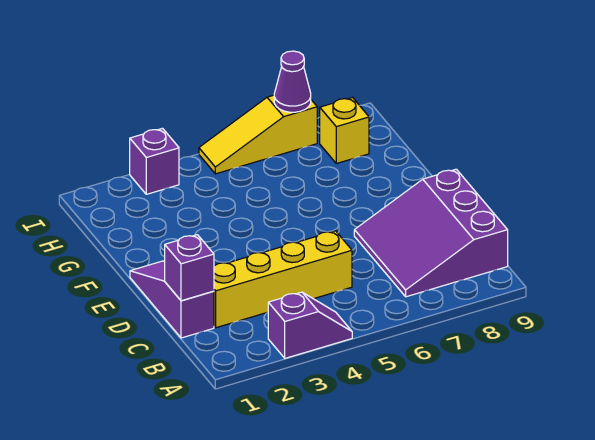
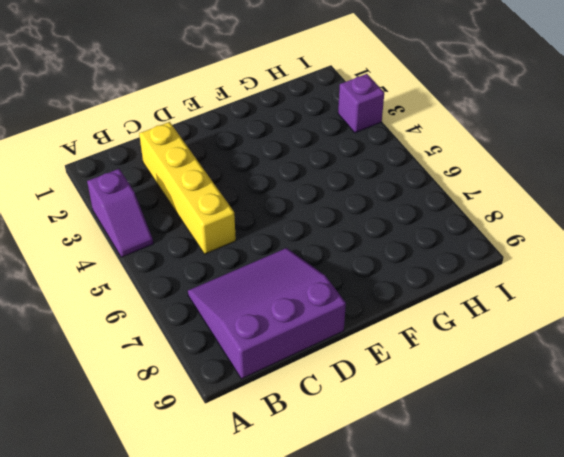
none -> purple slope C1:E1 level 1 top C
none -> yellow brick H8 level 1

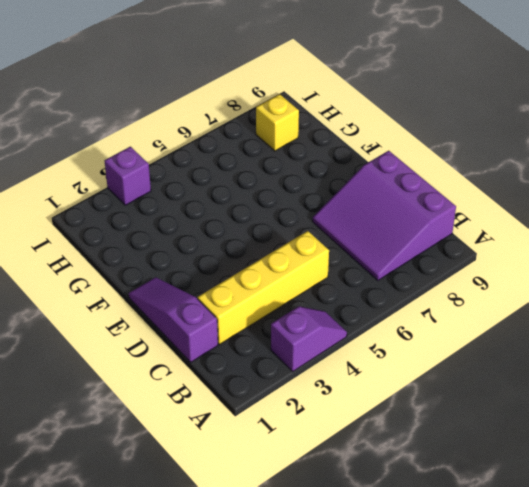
none -> yellow slope I5:I7 level 1 top 7
none -> purple brick C1 level 2

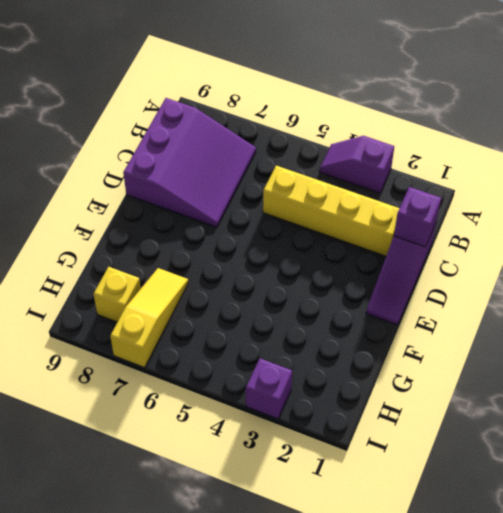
yellow slope G7:I7 level 1 top I -> yellow slope I5:I7 level 1 top 7
none -> purple cone I7 level 2

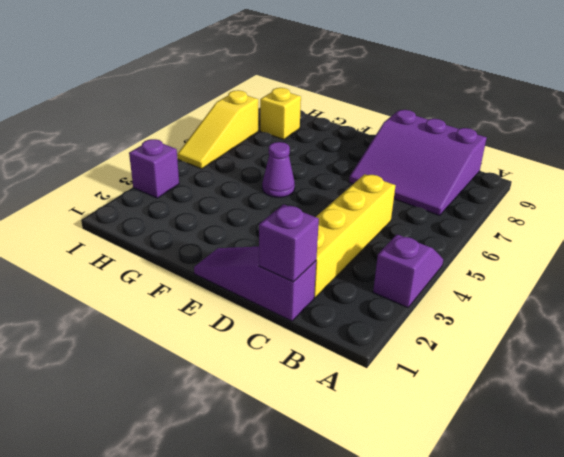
purple cone F5 level 1 -> purple cone I7 level 2

